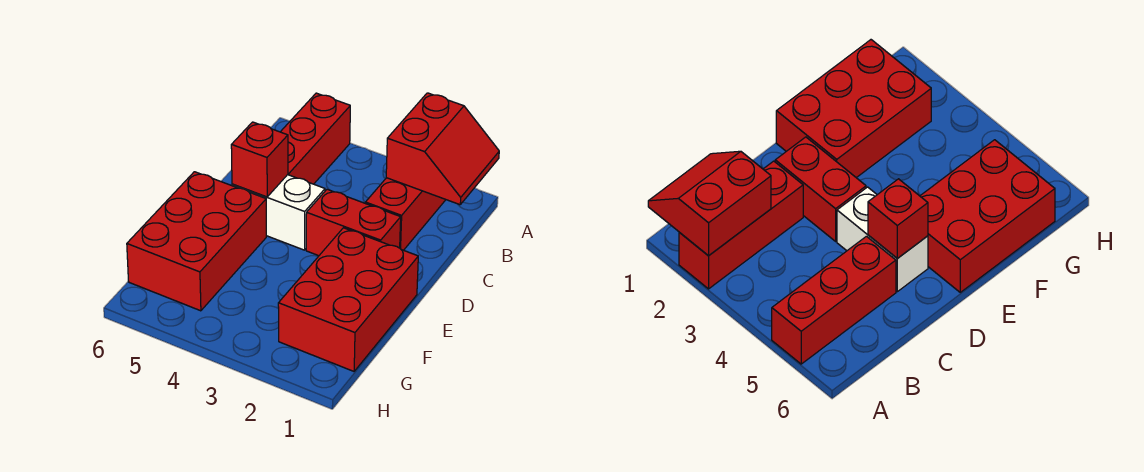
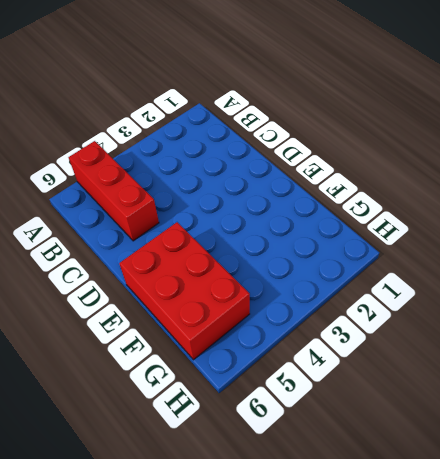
none -> red brick A2:C2 level 1
none -> red brick D2:D3 level 1

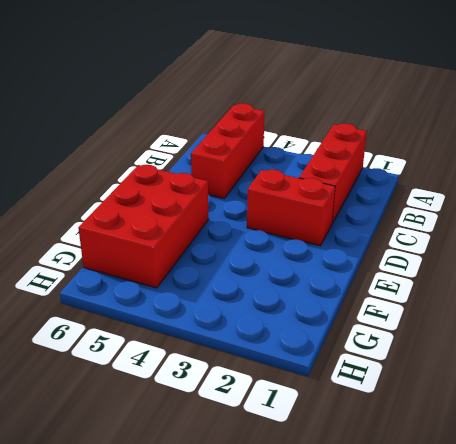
none -> white brick D4:D5 level 1
none -> red brick E1:G2 level 1

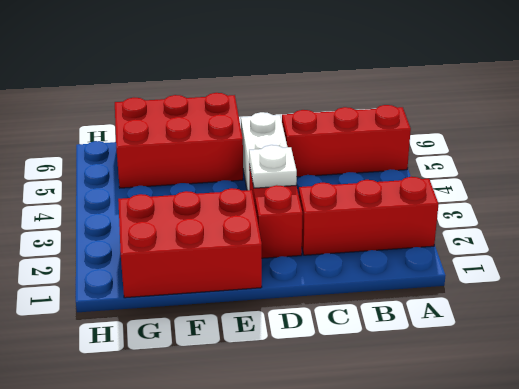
white plate D3 level 2 -> none
none -> red slope A1:B2 level 2 top 2
none -> red brick D5 level 2

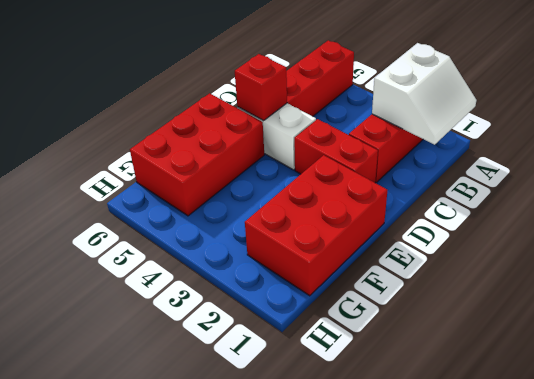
white slope A1:B2 level 2 top 2 -> red slope A1:B2 level 2 top 2

